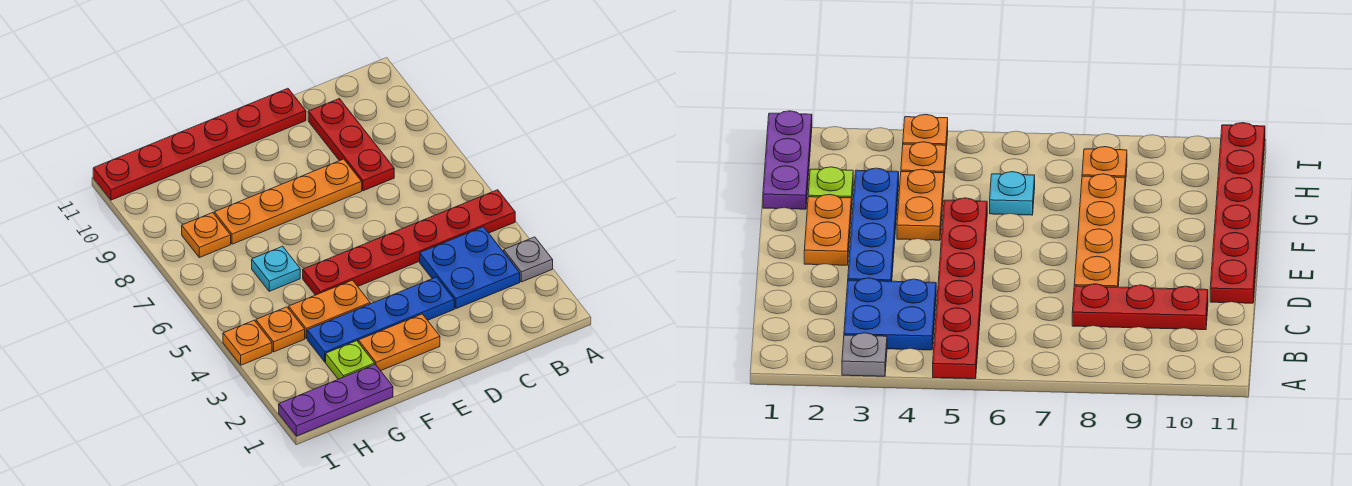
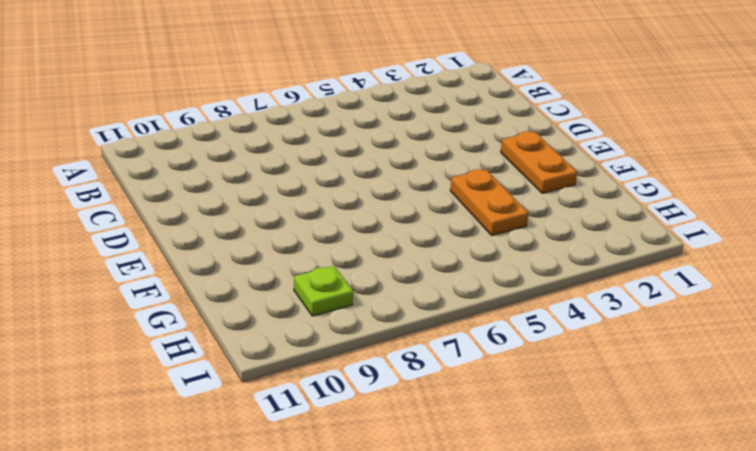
lime plate H9 level 1 -> lime plate G2 level 1
none -> grey plate A3 level 1
none -> red plate A5:F5 level 1
none -> blue plate B3:C4 level 1

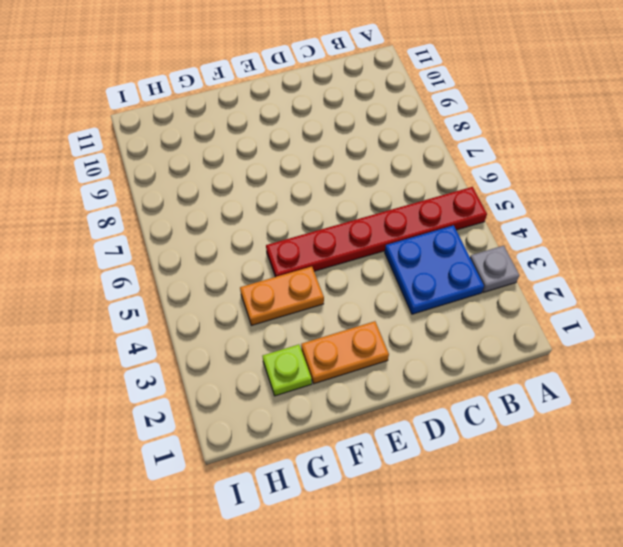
none -> red plate C8:C10 level 1
none -> blue plate D3:G3 level 1
none -> orange plate D8:G8 level 1

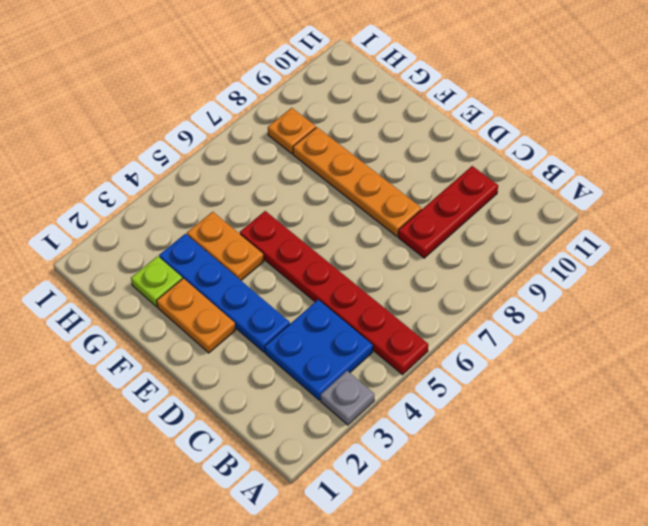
none -> red plate D11:I11 level 1
none -> purple plate G1:I1 level 1
none -> cyan plate G6 level 1

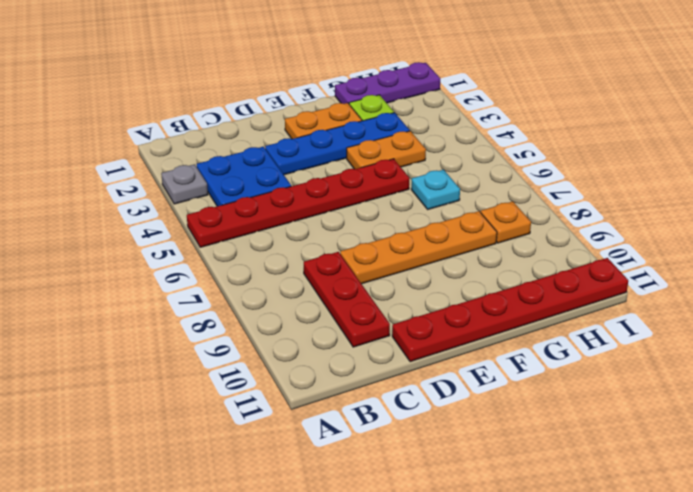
none -> orange plate H4 level 1
none -> orange plate I4 level 1

